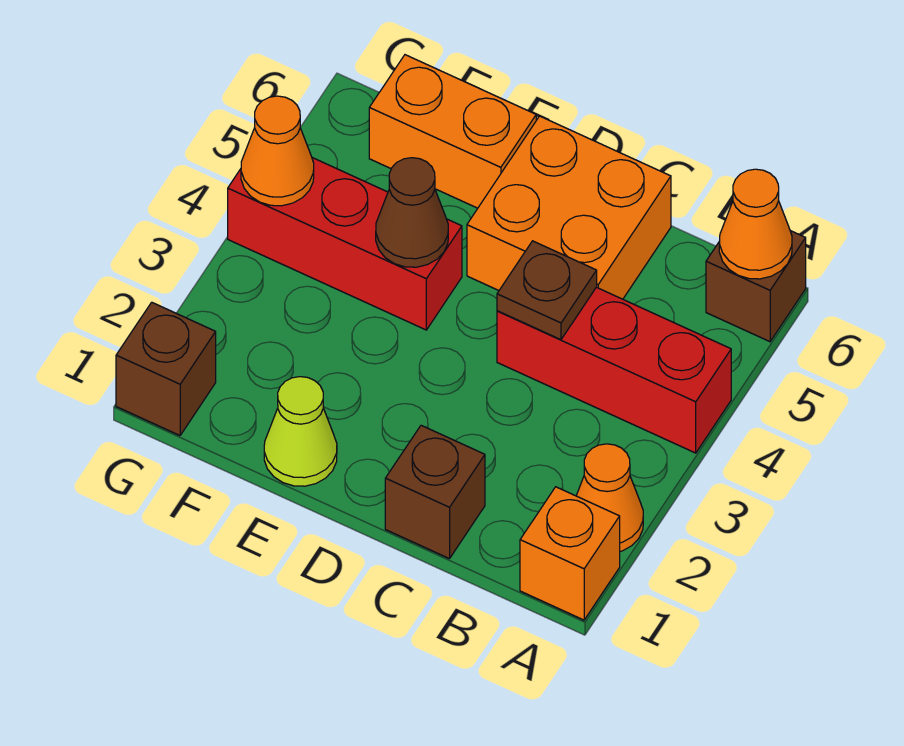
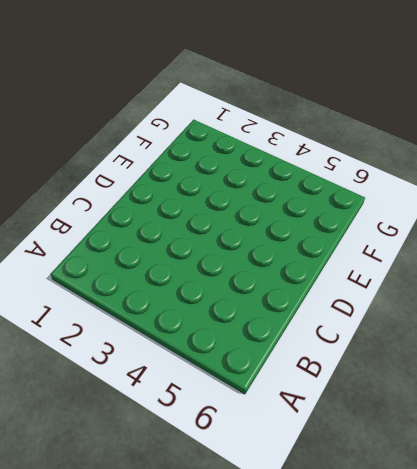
none -> orange brick A1 level 1
none -> orange cone A2 level 1
none -> red brick A4:C4 level 1

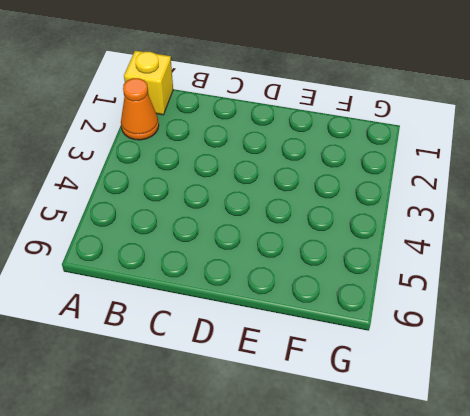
yellow brick A1 level 1 -> orange brick A1 level 1
none -> red brick A4:C4 level 1
none -> brown brick A6 level 1
none -> brown brick C1 level 1

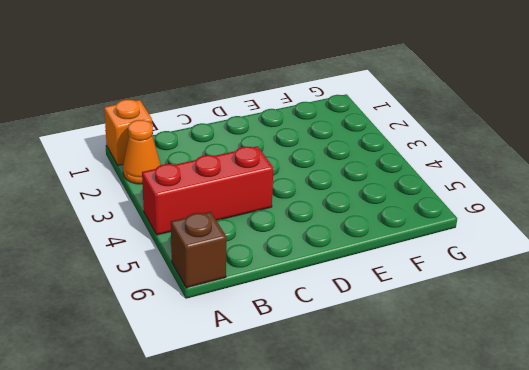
none -> brown brick C1 level 1
none -> orange brick C5:D6 level 1
none -> lime cone E1 level 1

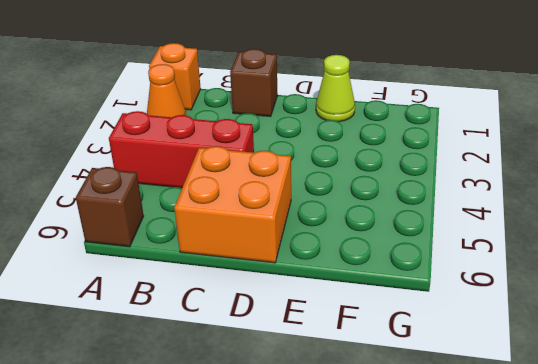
none -> red brick E4:G4 level 1
none -> orange brick E6:F6 level 1
none -> brown brick G1 level 1

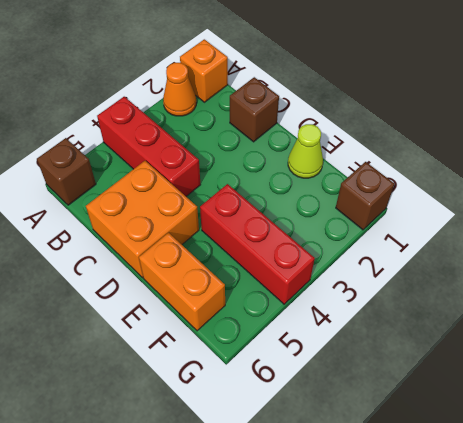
none -> orange cone A6 level 2
none -> brown plate C4 level 2
none -> brown cone E4 level 2

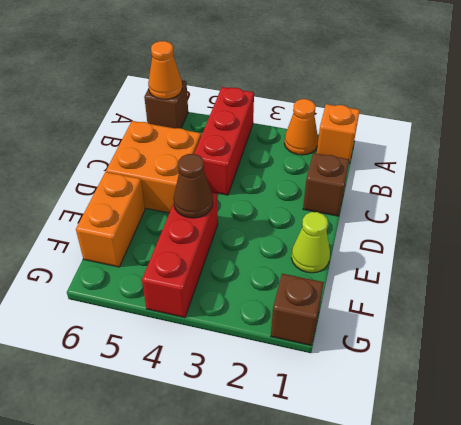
none -> brown plate C4 level 2
none -> orange cone G4 level 2

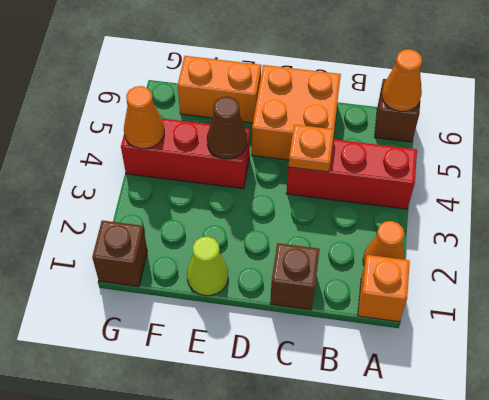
orange plate C4 level 2 -> brown plate C4 level 2

